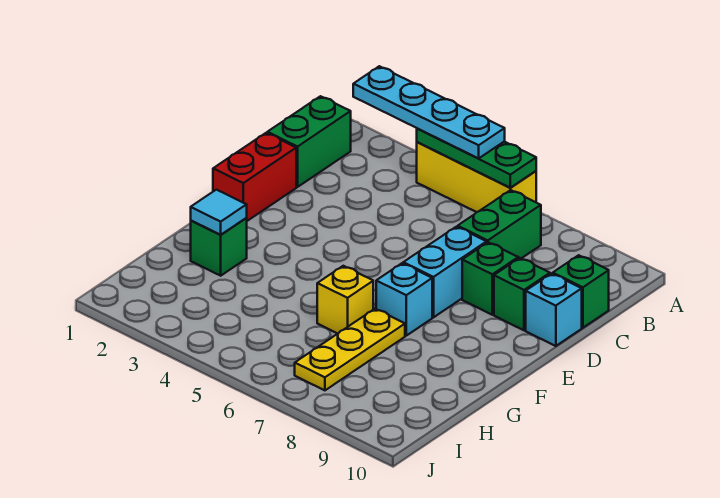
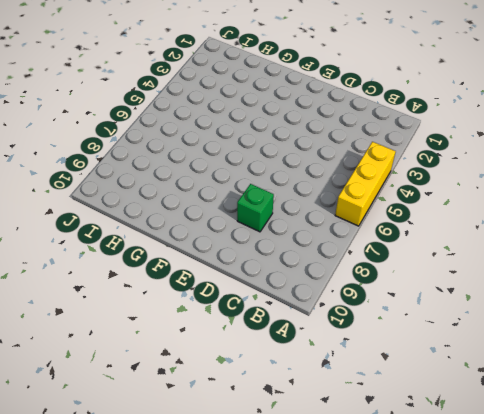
none -> green brick B1:C1 level 1
none -> green brick B7:C7 level 1
none -> green brick C10 level 1

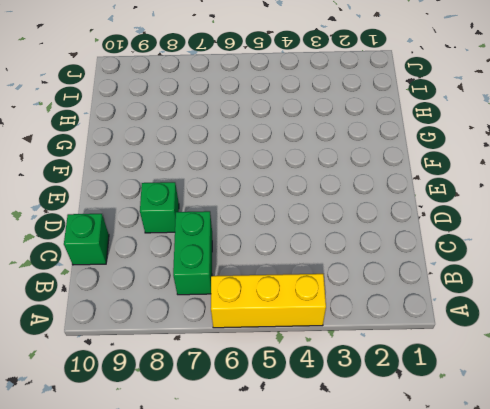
none -> green brick B1:C1 level 1
none -> red brick D1:E1 level 1
none -> cyan brick D7:E7 level 1

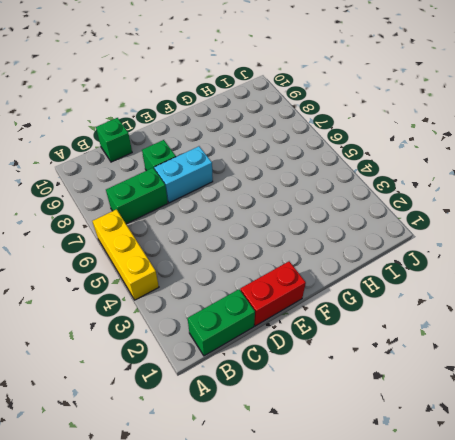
none -> green brick D9 level 1
none -> cyan brick D10 level 1
none -> cyan brick F7 level 1

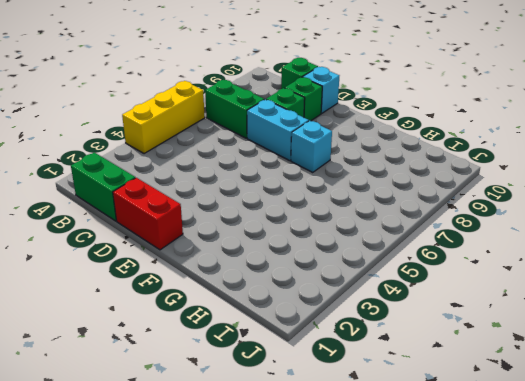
none -> green brick G2 level 1
none -> yellow brick G6 level 1
none -> yellow plate G7:I7 level 1

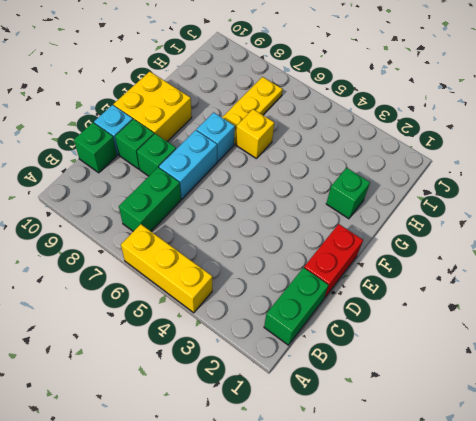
yellow brick E9:F10 level 1 -> none
none -> green plate A4:A6 level 2
none -> cyan tile G2 level 2
none -> cyan plate A2:A5 level 3

